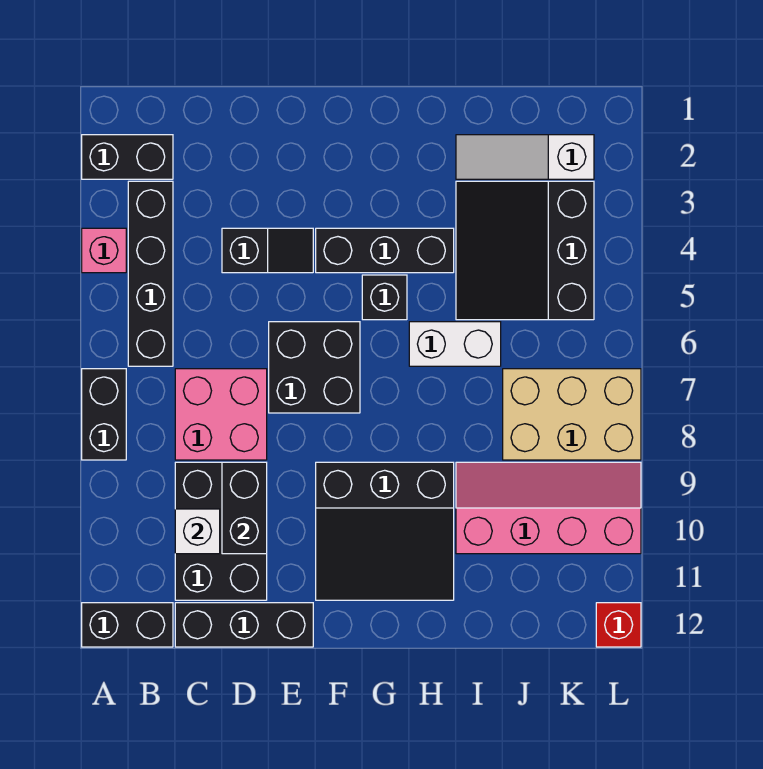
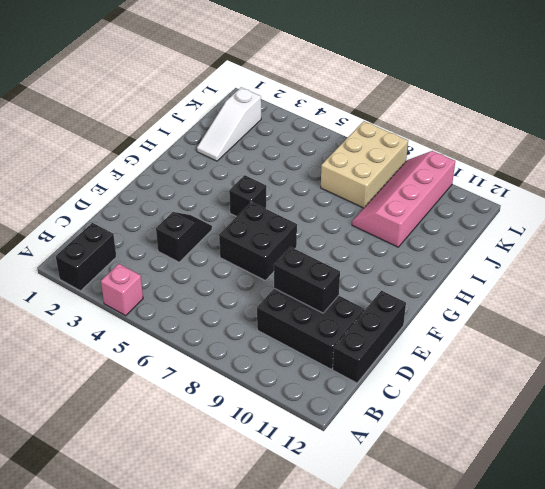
none -> black brick A7:A8 level 1
none -> black brick A12:B12 level 1
none -> black brick B3:B6 level 1

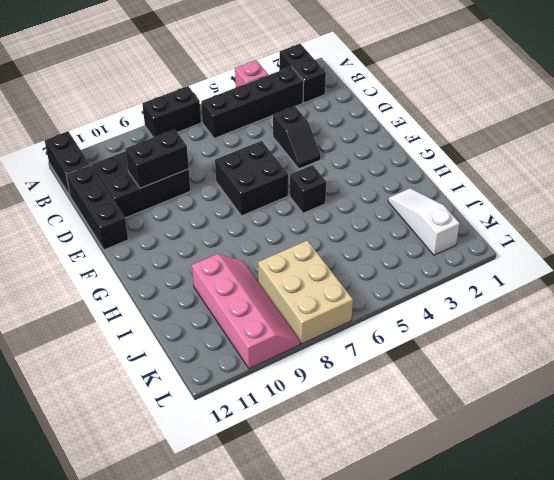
none -> pink brick C7:D8 level 1
none -> black brick F4:H4 level 1
none -> black slope F9:H11 level 1 top 9

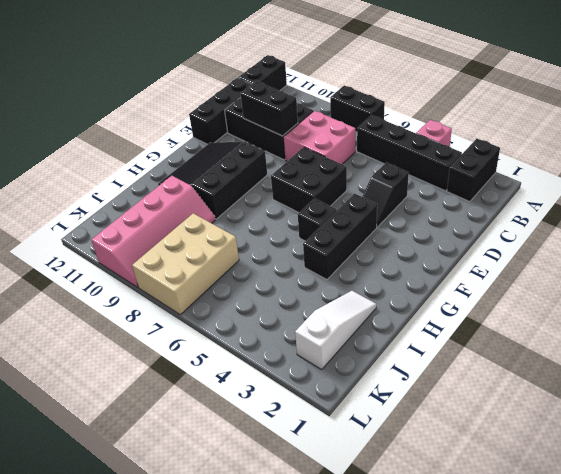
none -> white brick H6:I6 level 1
none -> black slope I3:K5 level 1 top K
none -> red brick L12 level 1

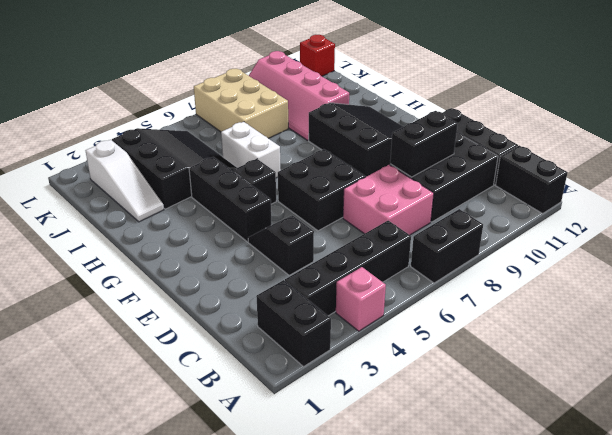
black slope I3:K5 level 1 top 3 -> black slope I3:K5 level 1 top K
none -> white brick C10 level 2

